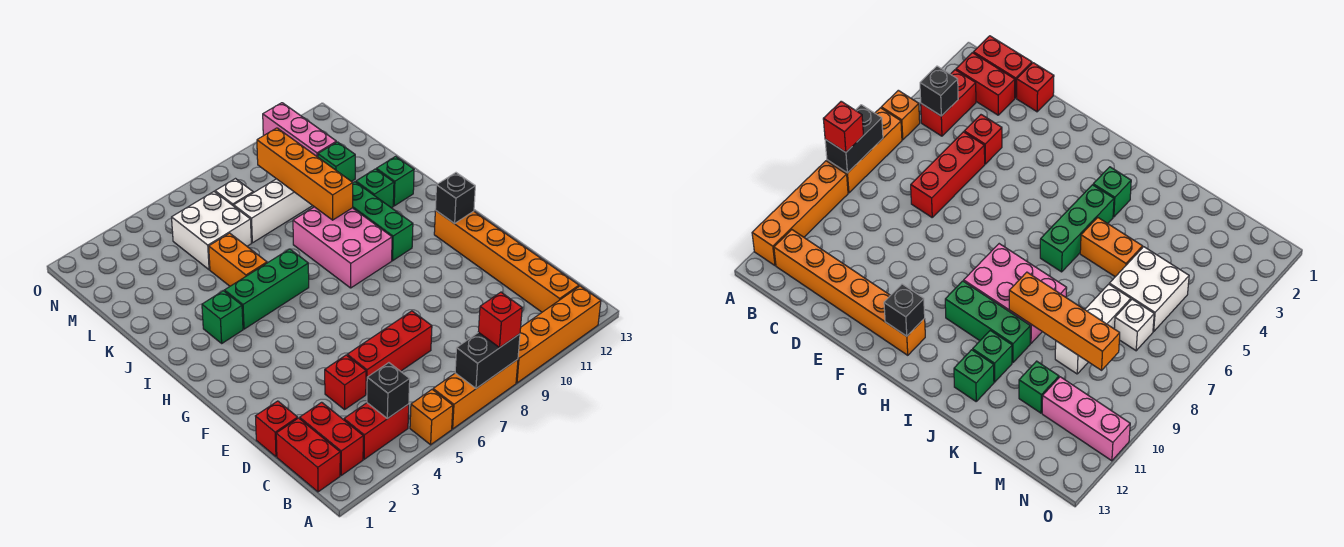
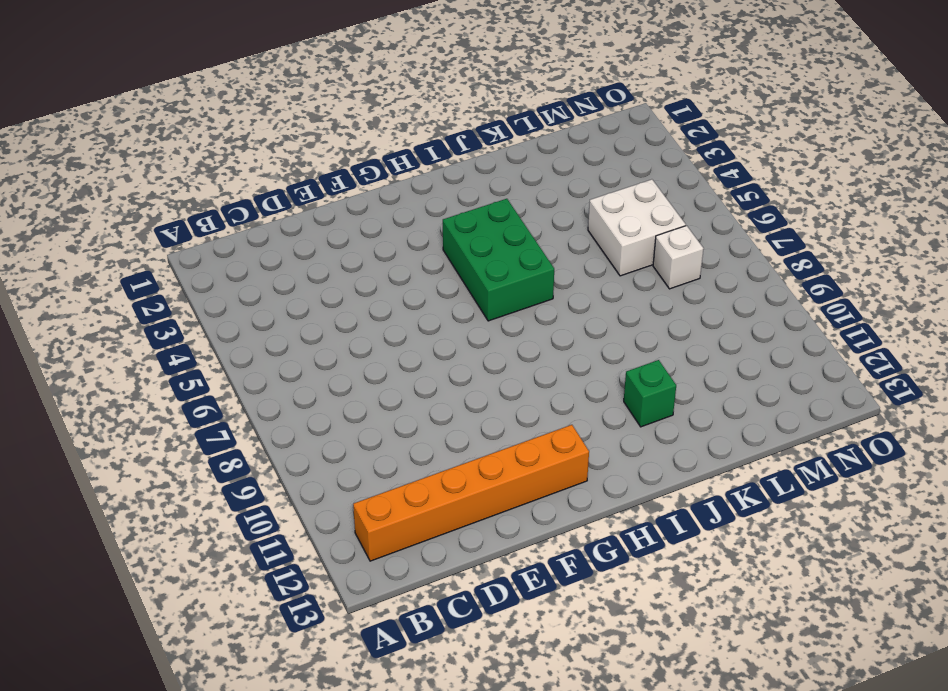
green brick H4:I6 level 1 -> green brick I4:I6 level 1
none -> orange brick A5 level 1
none -> orange brick A6:A8 level 1
none -> orange brick A9:A12 level 1

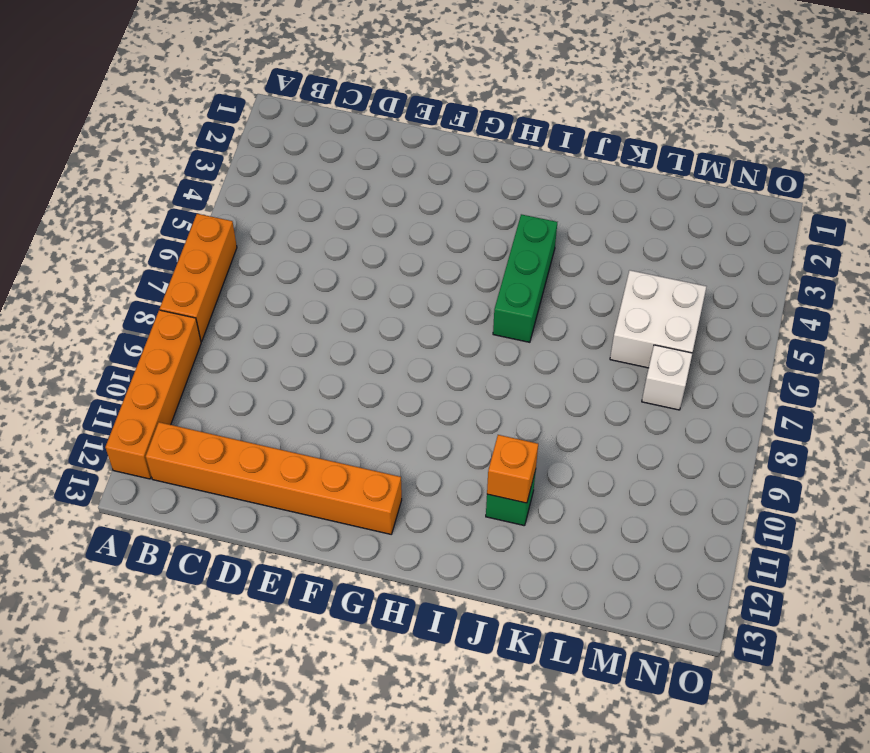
orange brick J11 level 2 -> orange brick A5 level 1
none -> red brick B1:C1 level 1
none -> red brick B2:C2 level 1
none -> red brick B3:B4 level 1

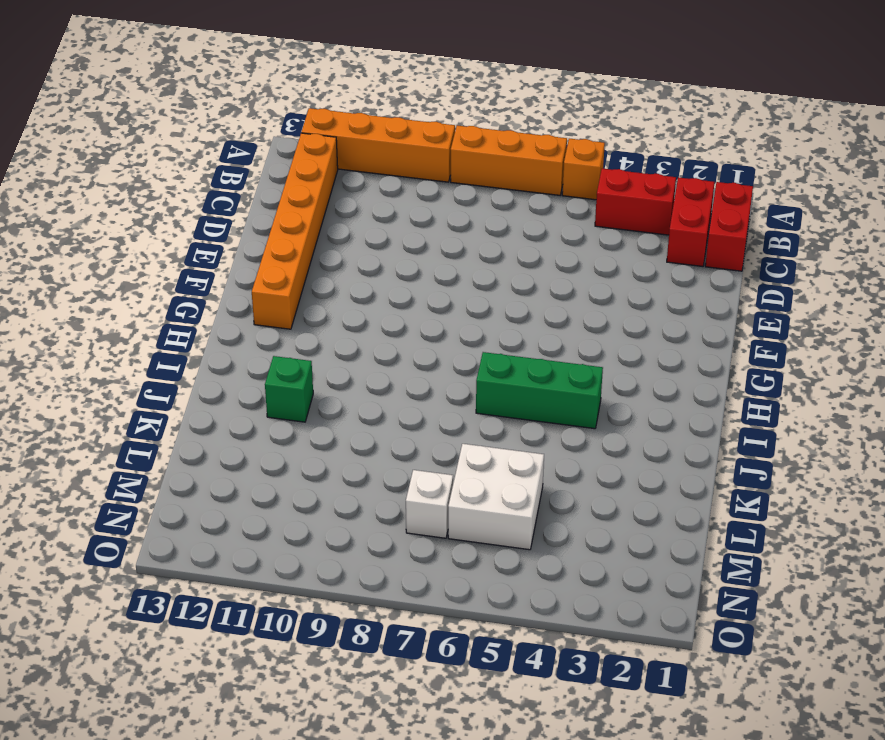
none -> red brick D1 level 1
none -> red brick D4 level 1
none -> red brick D5:D7 level 1

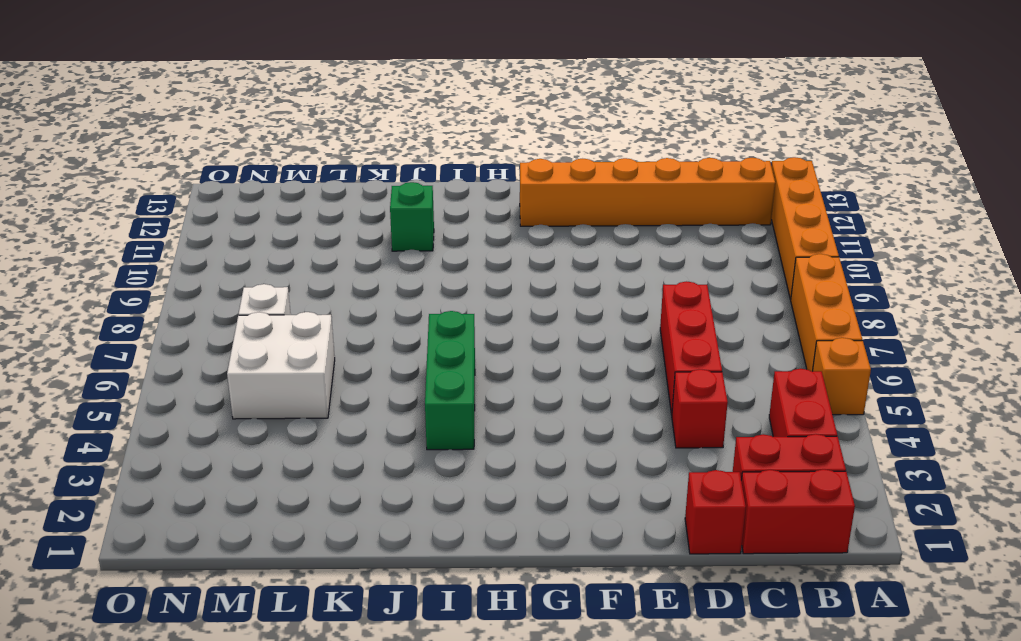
none -> pink brick H8:J9 level 1
none -> green brick H10:J10 level 1
none -> green brick I3 level 1

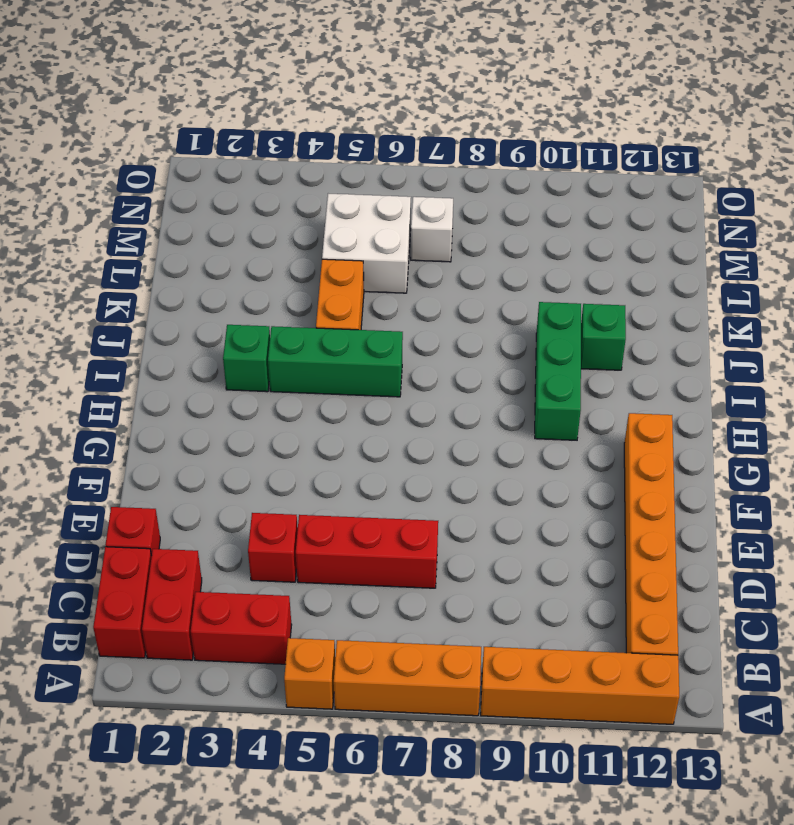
none -> pink brick H8:J9 level 1
none -> green brick J12 level 1
none -> white brick L7:L9 level 1

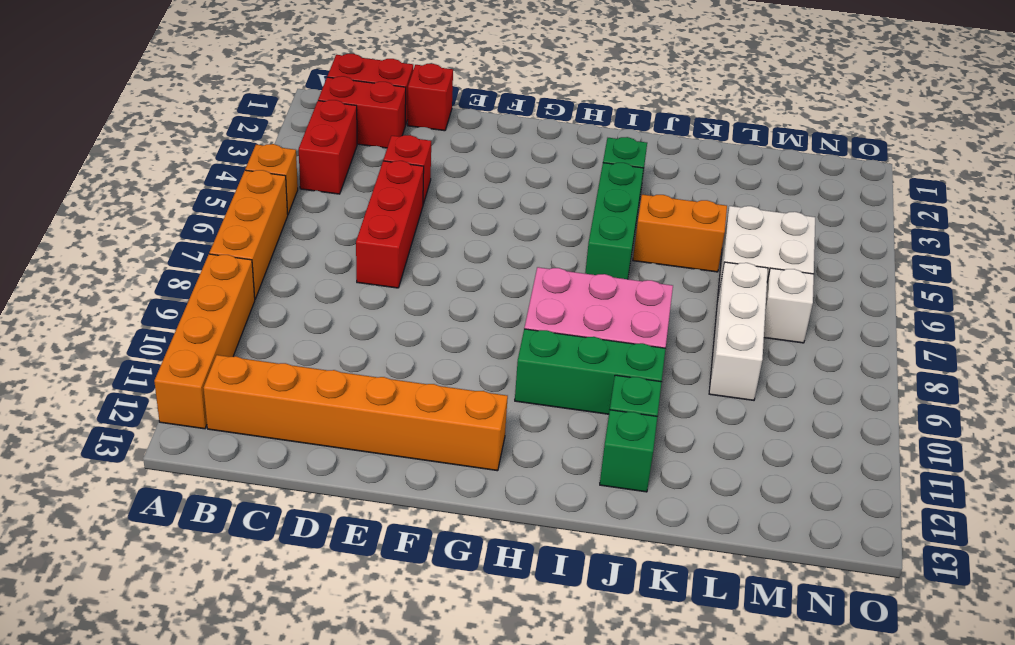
none -> green brick L11 level 1
none -> pink brick M11:O11 level 1
none -> black brick A7:A8 level 2

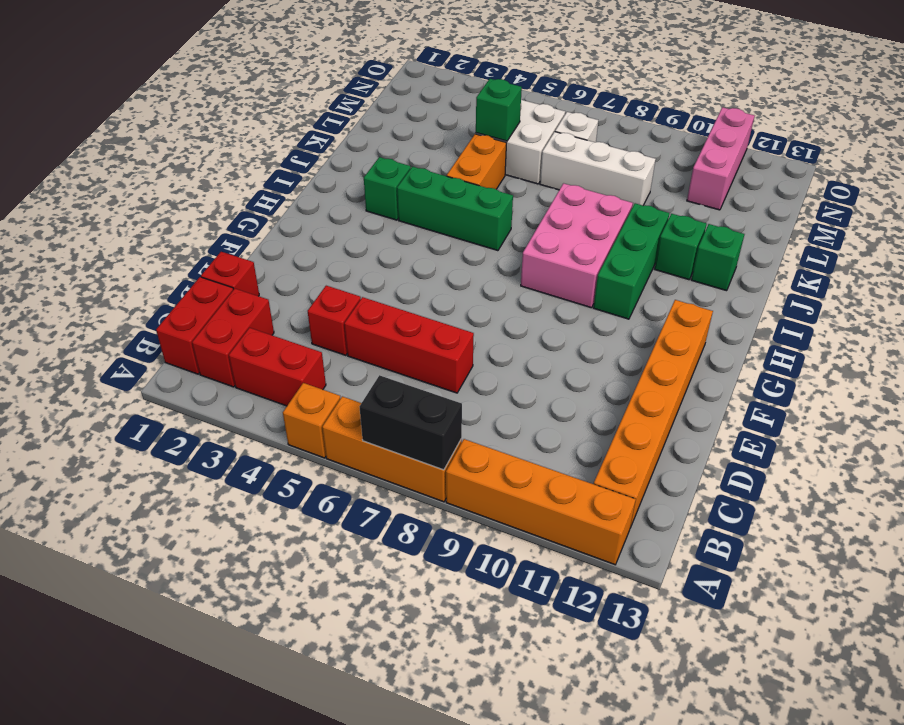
green brick L5 level 2 -> green brick L11 level 1
none -> black brick B4 level 2
none -> black brick G12 level 2
none -> orange brick J9:M9 level 2

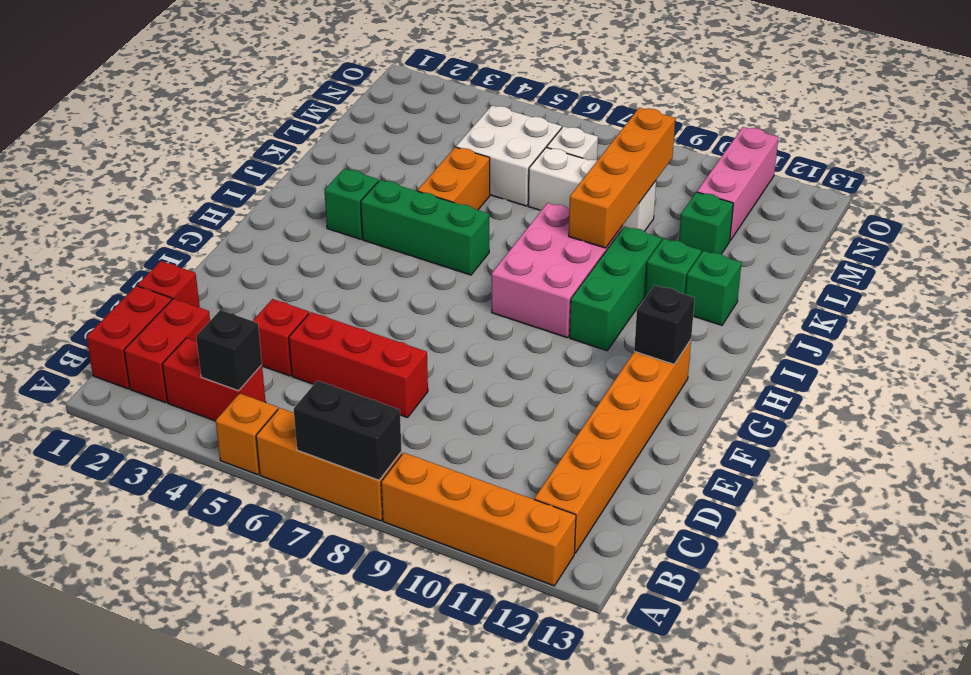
none -> red brick A8 level 3

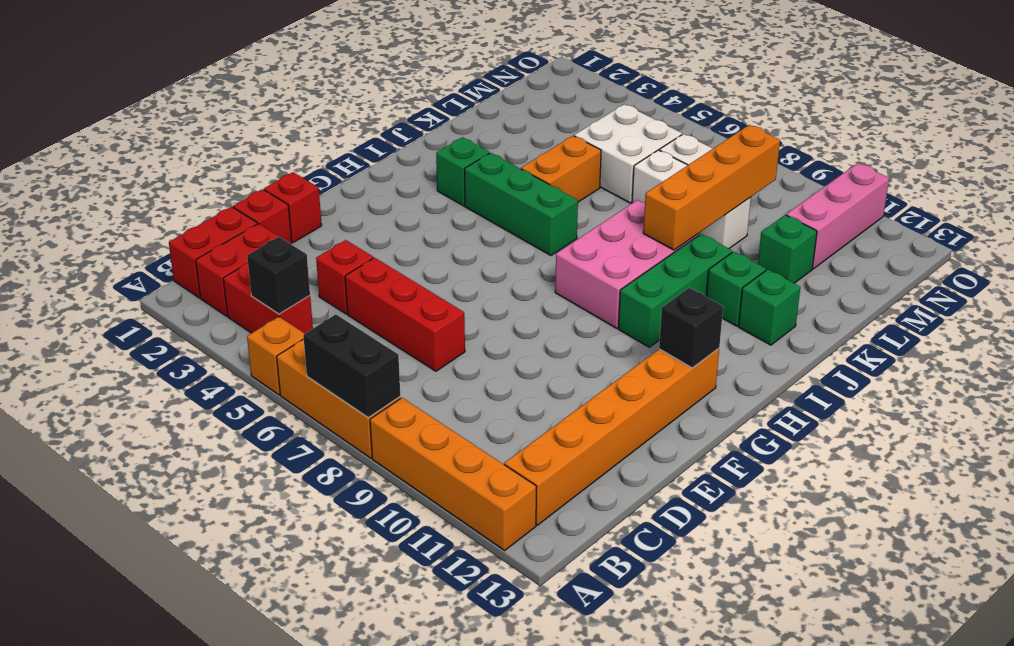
red brick E1 level 1 -> red brick A8 level 3

